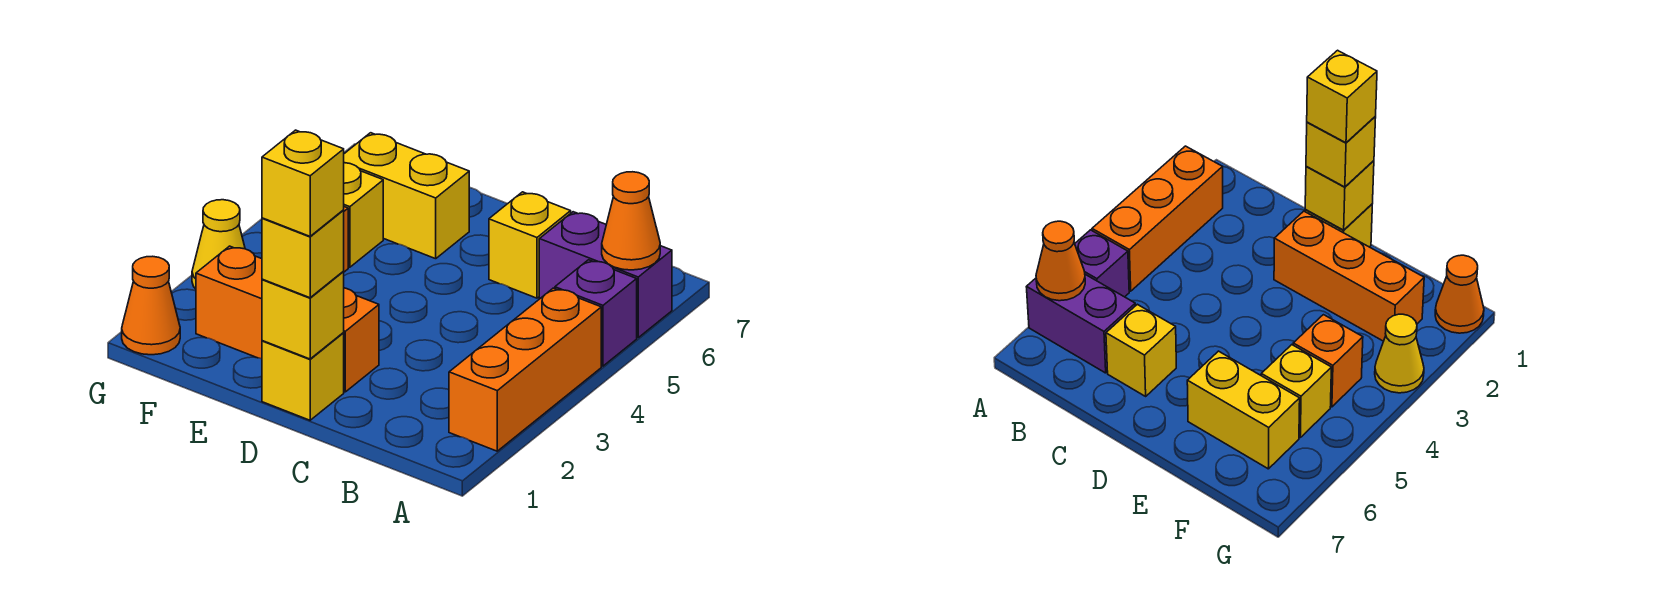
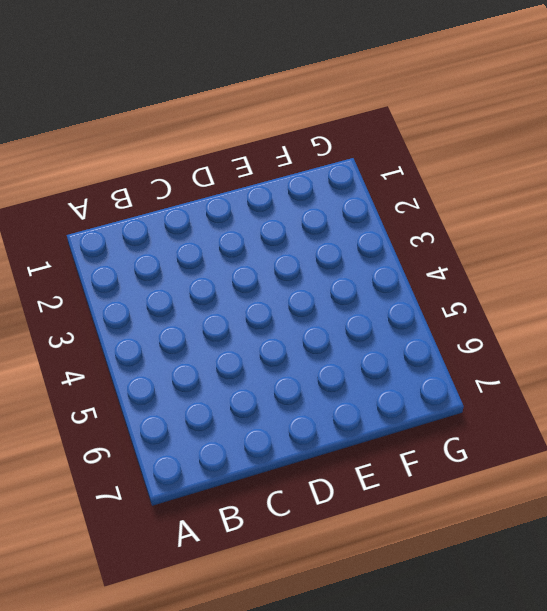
none -> orange brick A2:A4 level 1
none -> purple brick A5 level 1
none -> purple brick A6:B6 level 1

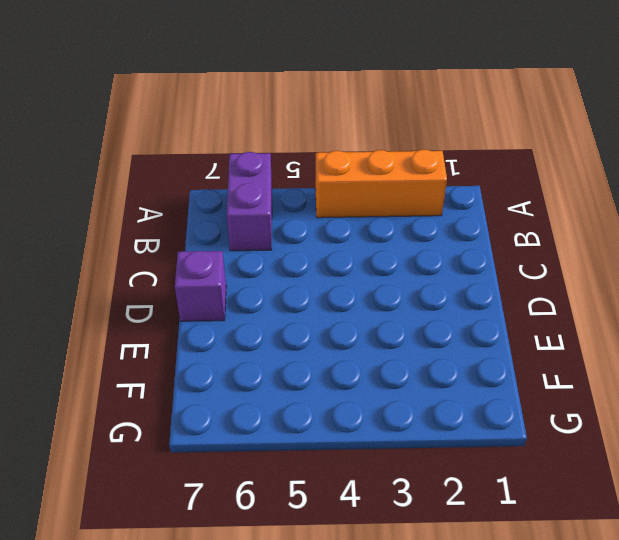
purple brick D7 level 1 -> purple brick A5 level 1
none -> yellow brick C6 level 1
none -> yellow brick D1 level 1
none -> orange brick D2:F2 level 1

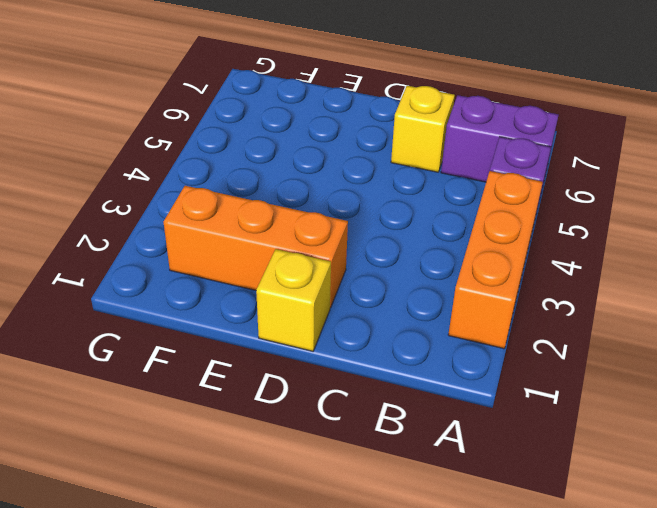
none -> yellow brick E6:F6 level 1
none -> orange brick F4 level 1
none -> yellow brick F5 level 1

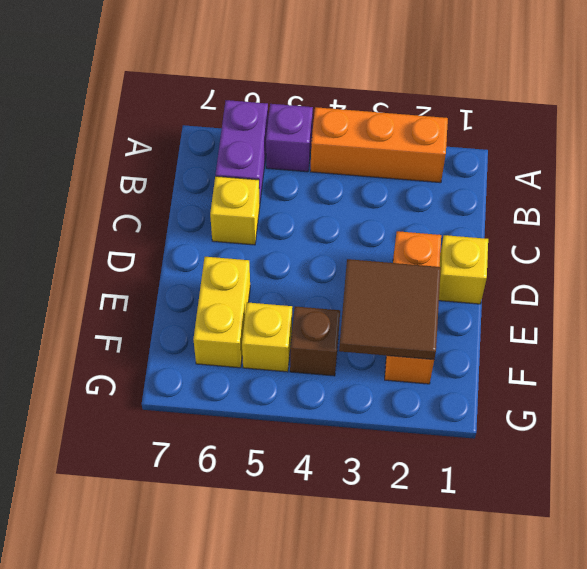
brown tile E2:F3 level 2 -> none
brown brick F4 level 1 -> orange brick F4 level 1
none -> orange cone G1 level 1
none -> yellow cone G3 level 1
none -> orange cone A6 level 2

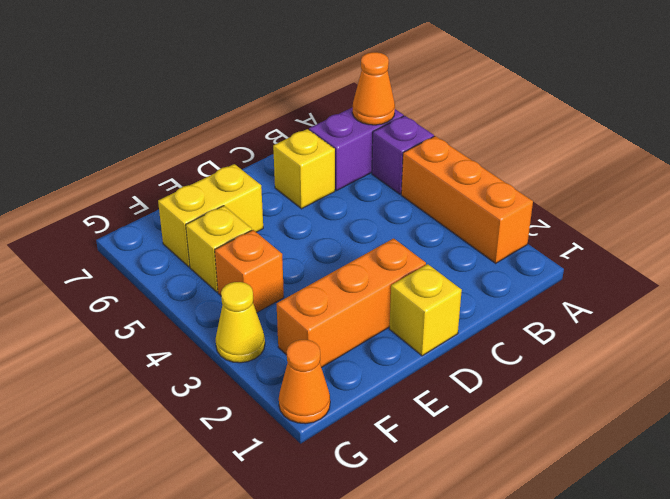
none -> yellow brick D1 level 2
none -> yellow brick D1 level 3
none -> yellow brick D1 level 4

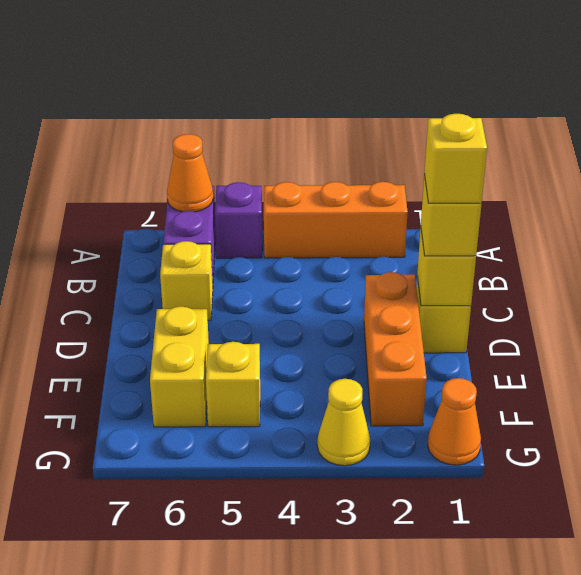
none -> orange brick F4 level 1

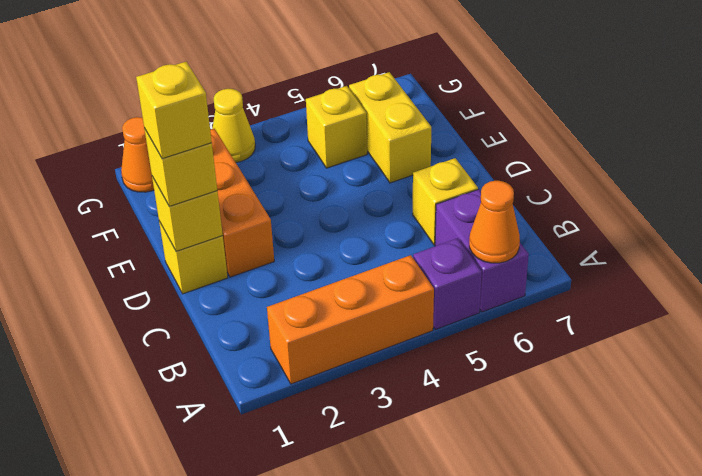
none -> orange brick F4 level 1

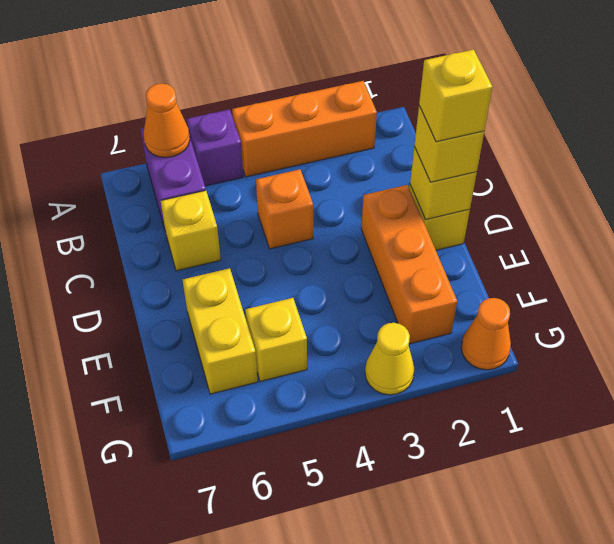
orange brick C4 level 1 -> orange brick F4 level 1

